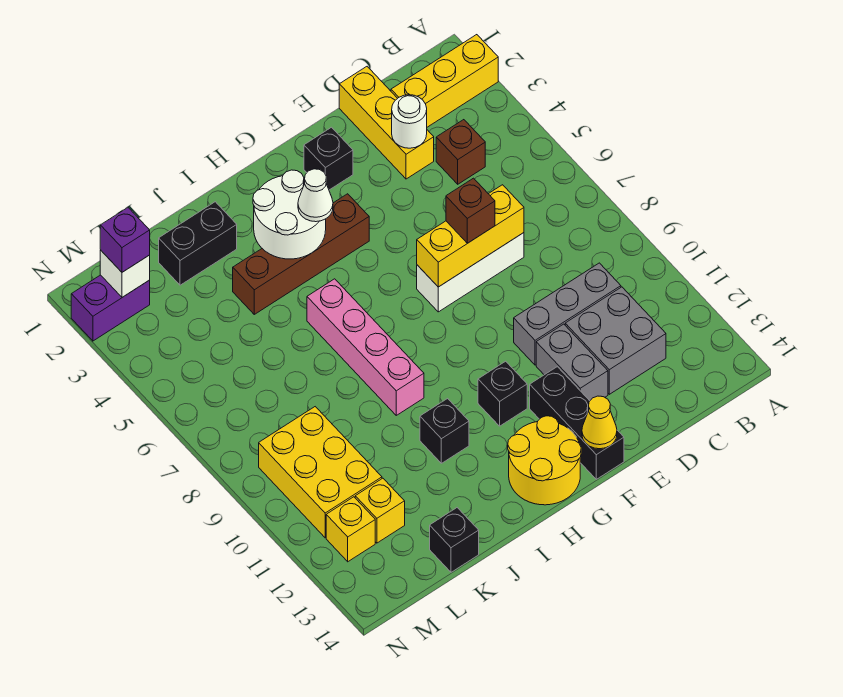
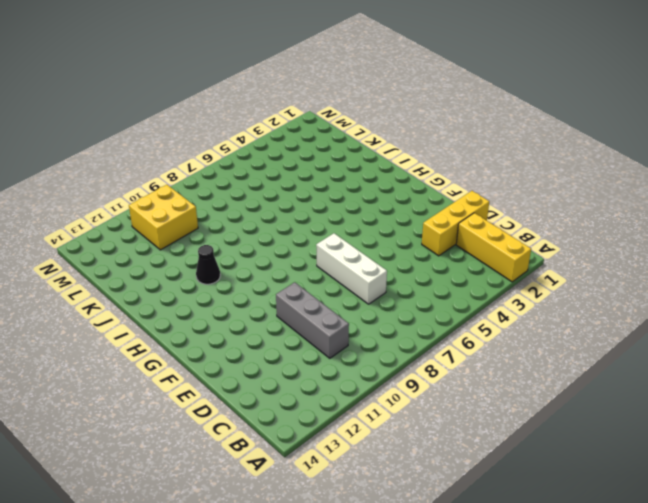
black cone I11 level 1 -> black brick I11 level 1
yellow brick L10:M11 level 1 -> yellow brick L9:M11 level 1
none -> brown brick C4 level 1
none -> grey brick C11:D12 level 1
none -> grey brick E11:E12 level 1

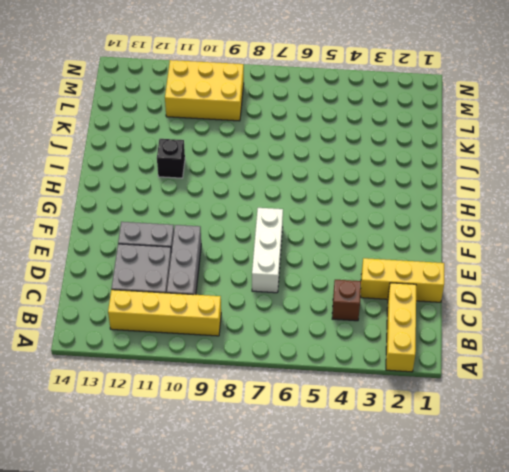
yellow brick B9:B12 level 1 -> none
none -> black brick F2 level 1
none -> black brick F12:F14 level 1
none -> brown brick G4:J4 level 1

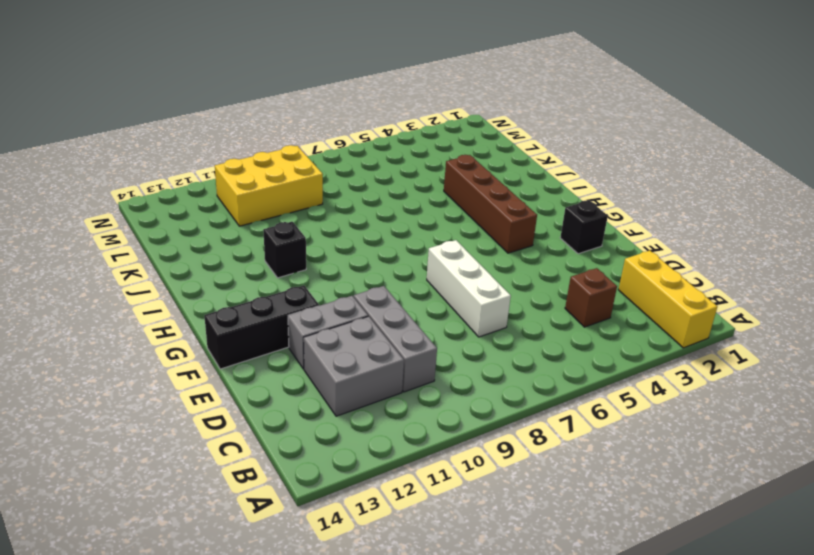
none -> yellow brick D1:D3 level 1
none -> black brick G11 level 1
none -> yellow round brick G13:H14 level 1

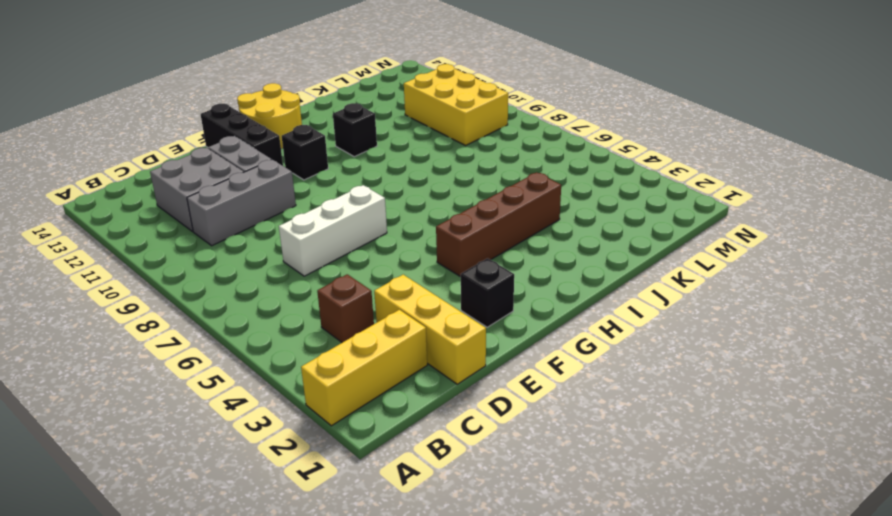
none -> pink brick I6:I9 level 1
none -> black brick J2:K2 level 1
none -> black brick K14 level 1

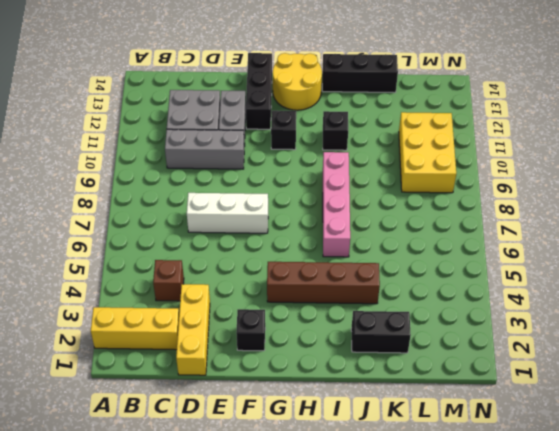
black brick I14:K14 level 1 -> black brick K14 level 1
none -> yellow brick L12 level 1
none -> purple brick M2:N2 level 1
none -> yellow brick M12 level 1

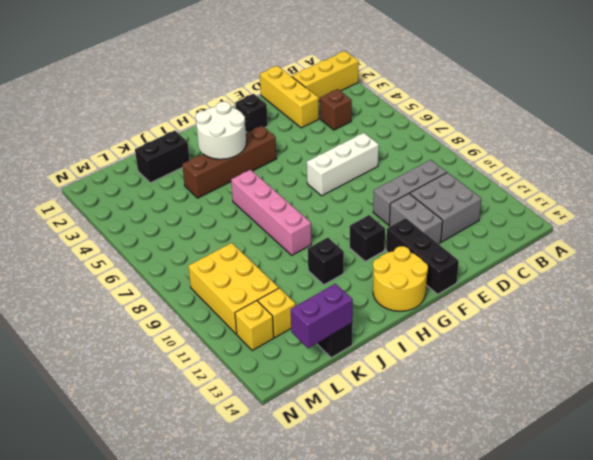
purple brick K14:L14 level 2 -> purple brick M2:N2 level 1
none -> white round brick D3 level 2
none -> yellow brick D7:F7 level 2
none -> yellow cone F14 level 2

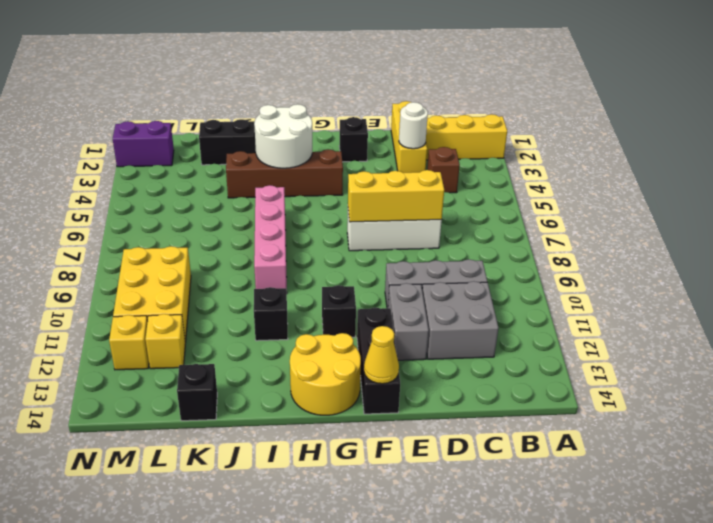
none -> white brick M2 level 2
none -> brown brick E7 level 3
none -> white cone H4 level 3

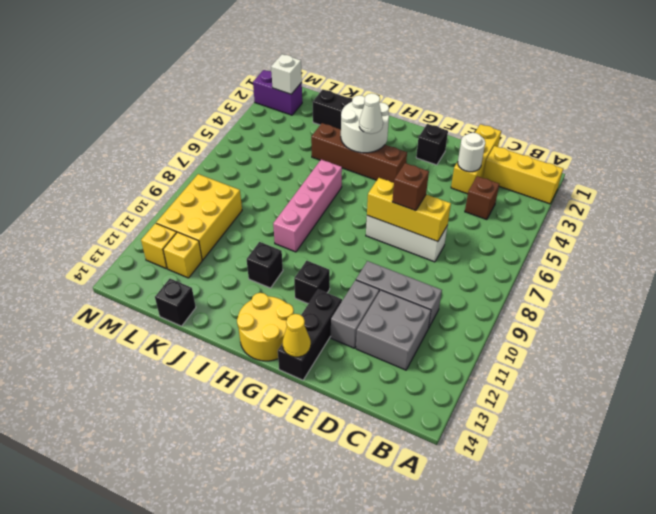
none -> purple brick M2 level 3

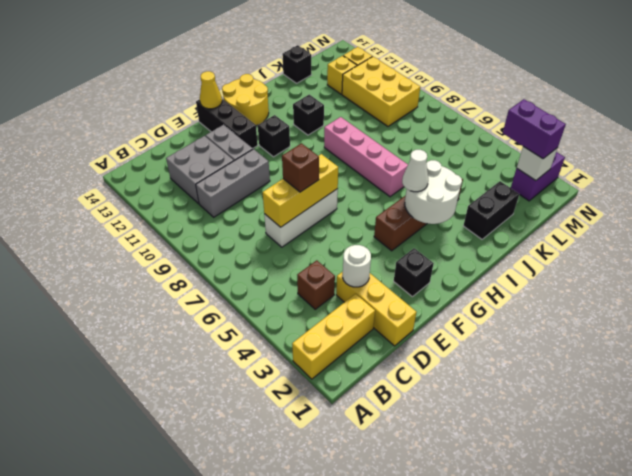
purple brick M2:M3 level 3 -> purple brick M2 level 3

